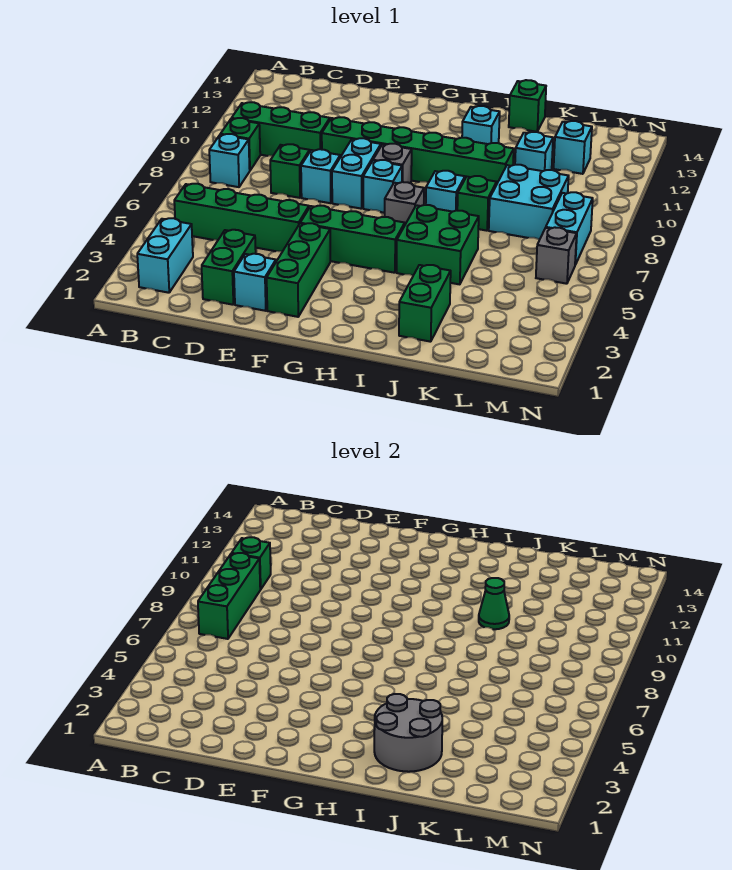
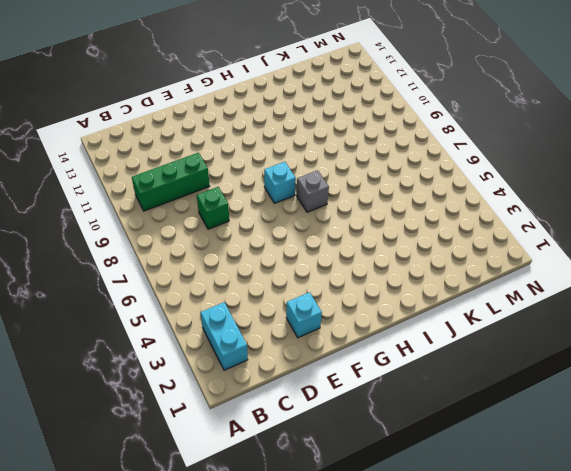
none -> green brick B5:E5 level 1
none -> cyan brick B8 level 1
none -> green brick B9 level 1
none -> green brick D2:D3 level 1

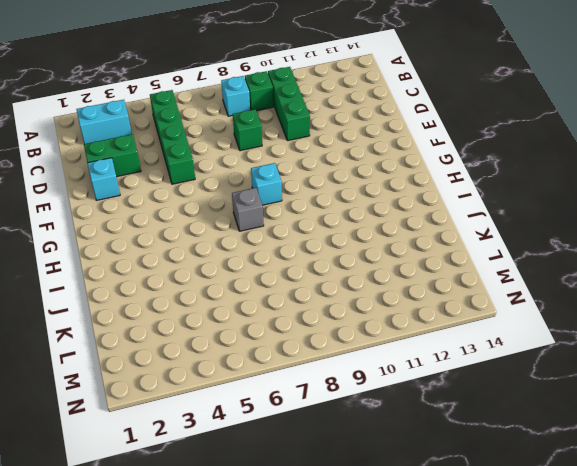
none -> cyan brick E8 level 1
none -> green brick E10:J10 level 1
none -> green brick F2:F4 level 1
none -> green brick F5:H5 level 1

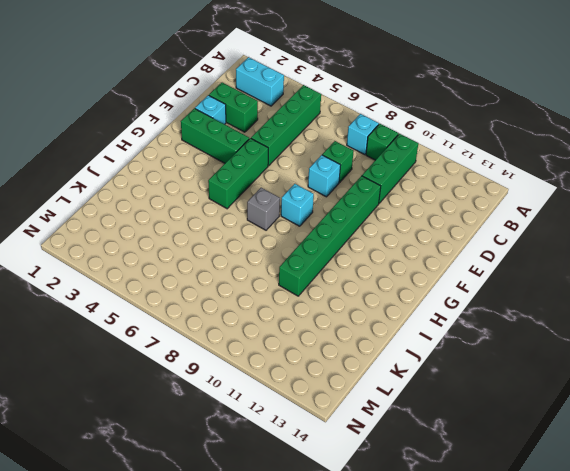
none -> cyan brick F8:F9 level 1
none -> grey brick G9 level 1
none -> green brick I5:J6 level 1
none -> cyan brick I8 level 1

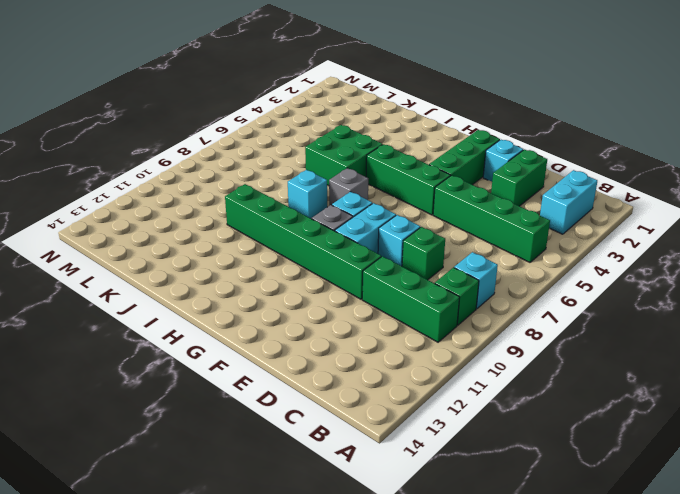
none -> cyan brick I12 level 1
none -> green brick J2:J3 level 1
none -> green brick J8 level 1
none -> green brick J14 level 1

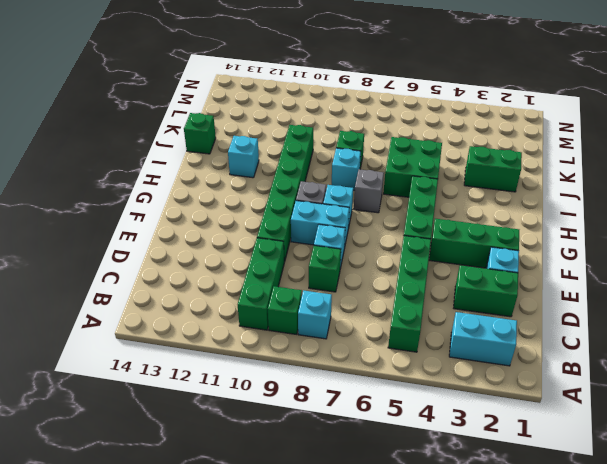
none -> cyan brick K8:L9 level 1
none -> cyan brick K11 level 1
none -> cyan brick L12 level 1
none -> grey brick M6 level 1

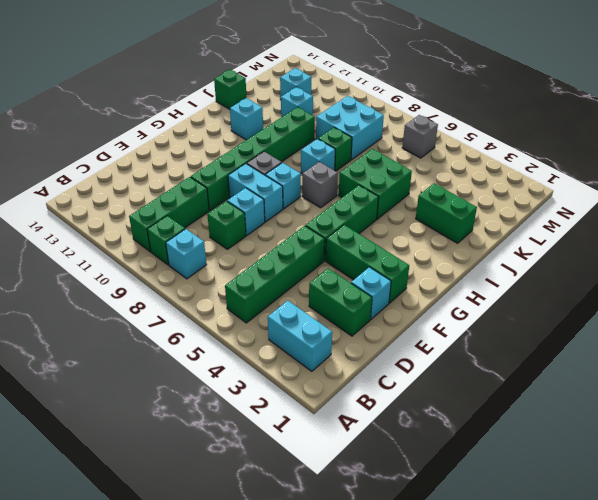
none -> cyan brick M7:M8 level 1
none -> green brick B7:B9 level 2
none -> green brick B10 level 2
none -> grey round brick I2:J3 level 2

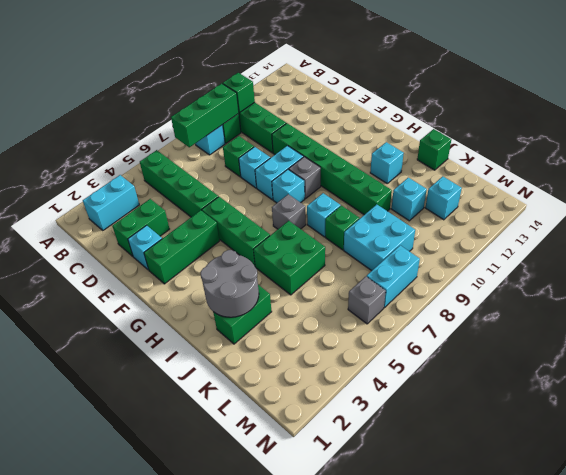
none -> green cone J10 level 2

